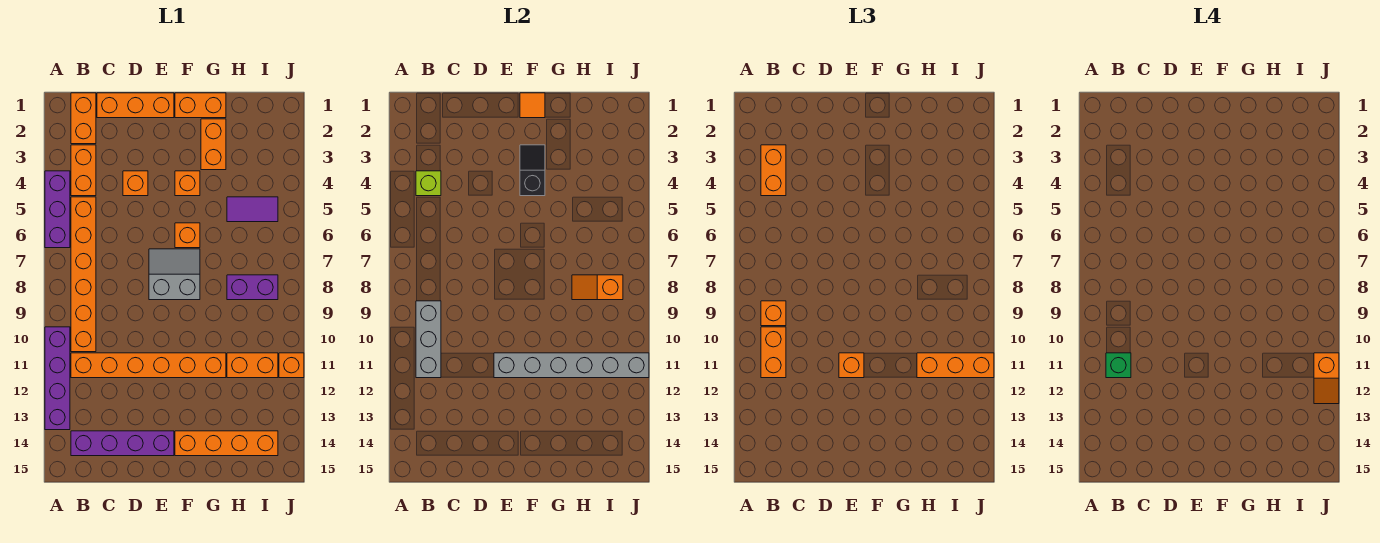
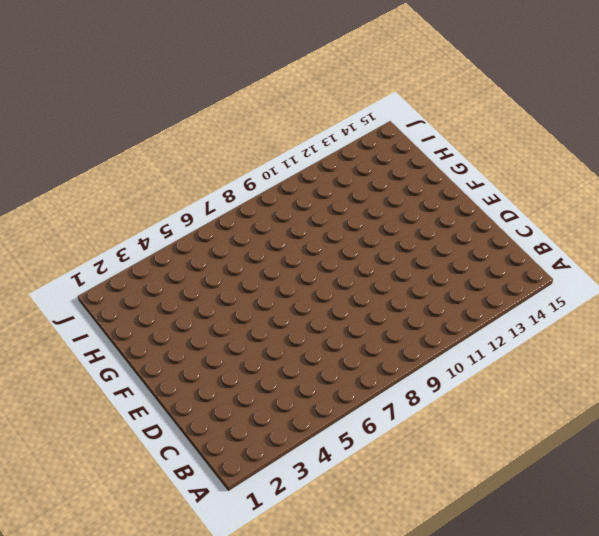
none -> purple brick A4:A6 level 1
none -> purple brick A10:A13 level 1
none -> orange brick B1:B2 level 1
none -> orange brick B3:B4 level 1

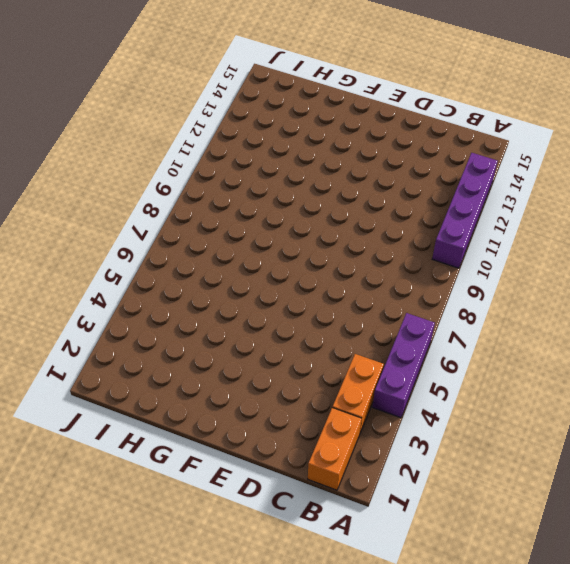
none -> orange brick B5:B10 level 1
none -> orange brick B11:G11 level 1
none -> purple brick B14:E14 level 1
none -> orange brick C1:E1 level 1

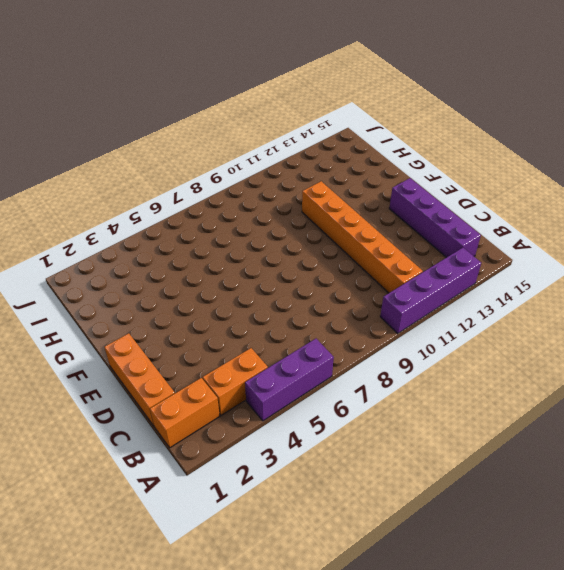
none -> orange brick B5:B10 level 1
none -> orange brick D4 level 1
none -> grey slope E7:F8 level 1 top 8
none -> orange brick F1:G1 level 1

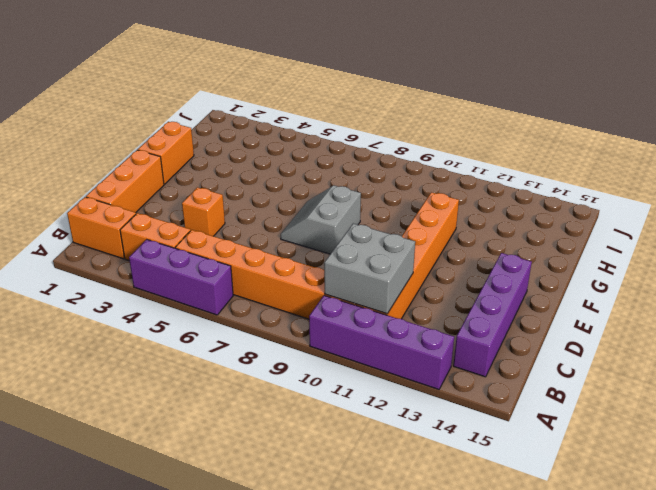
grey brick B10:C11 level 2 -> grey brick B9:B11 level 2
none -> orange brick F4 level 1
none -> orange brick F6 level 1
none -> orange brick F14:I14 level 1
none -> orange brick G2:G3 level 1

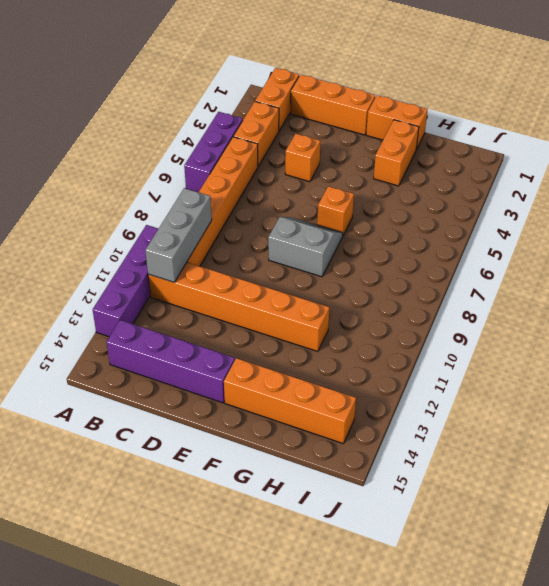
none -> orange brick F4 level 1
none -> purple tile H5:I5 level 1
none -> purple brick H8:I8 level 1
none -> orange brick H11:I11 level 1

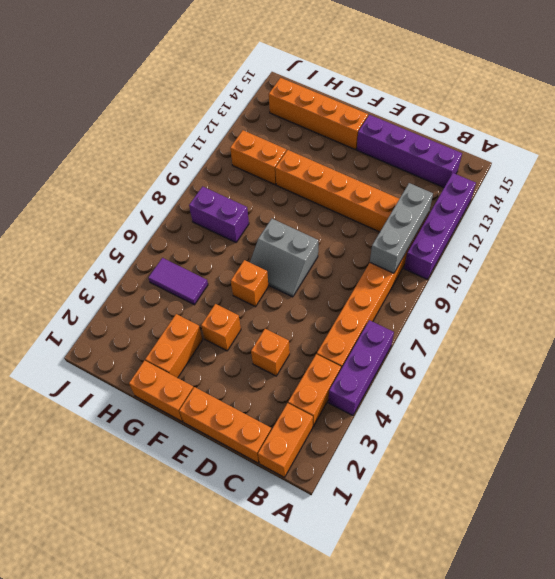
none -> orange brick J11 level 1
none -> lime brick B4 level 2
none -> grey brick E11:J11 level 2
none -> orange tile F1 level 2

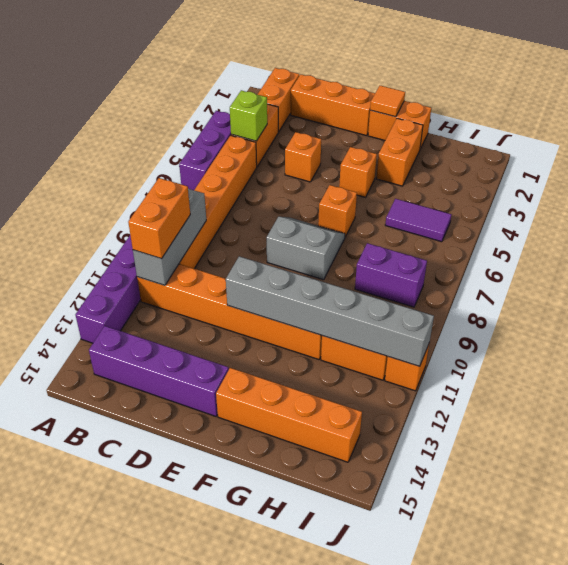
none -> black slope F3:F4 level 2 top 4
none -> orange slope H8:I8 level 2 top I
none -> orange brick B3:B4 level 3
none -> orange brick B9 level 3

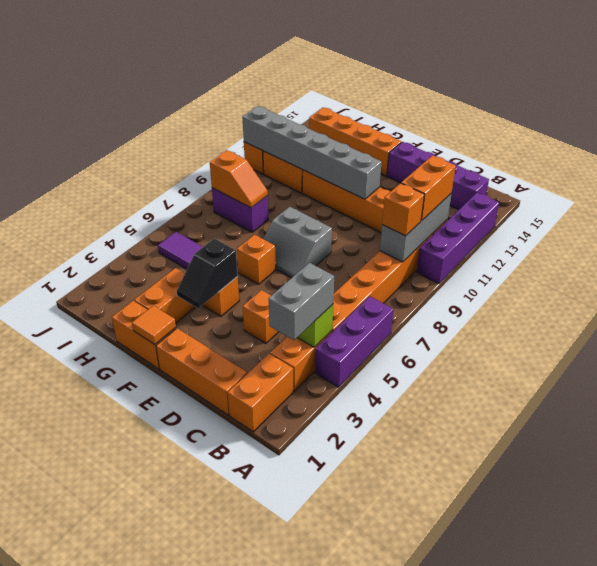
grey brick B3:B4 level 3 -> orange brick B3:B4 level 3
none -> orange brick E11 level 3
none -> orange brick H11:J11 level 3
none -> green brick B11 level 4
none -> orange slope J11:J12 level 4 top 11

